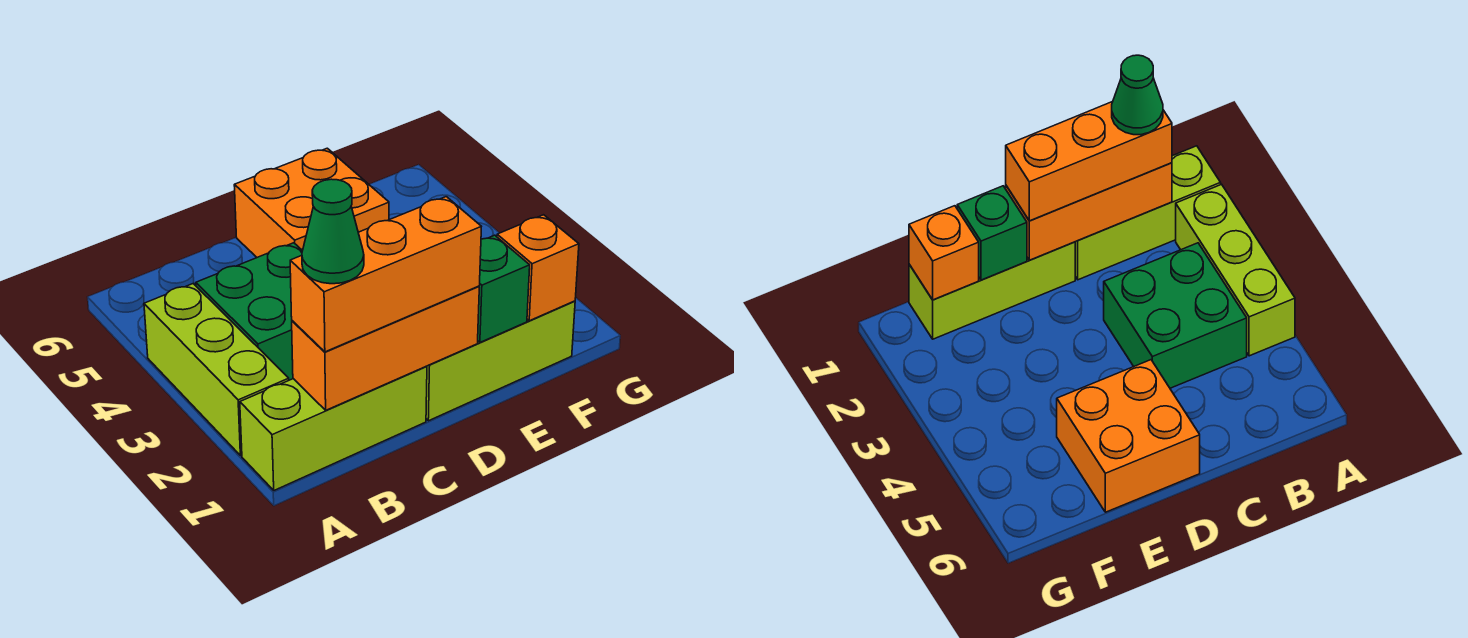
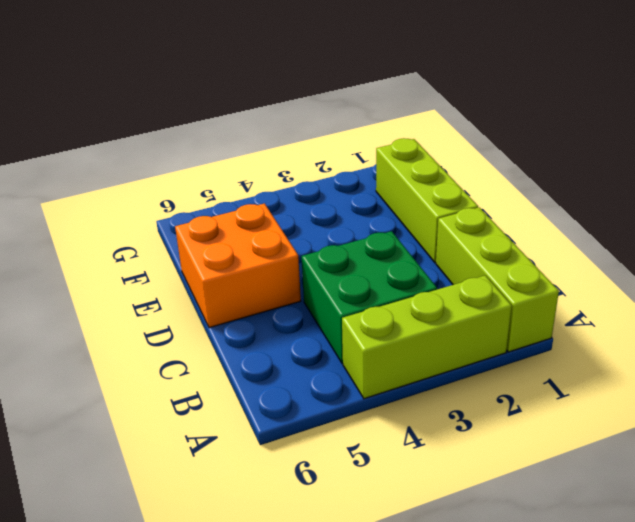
none -> orange brick B1:D1 level 2
none -> green brick E1 level 2

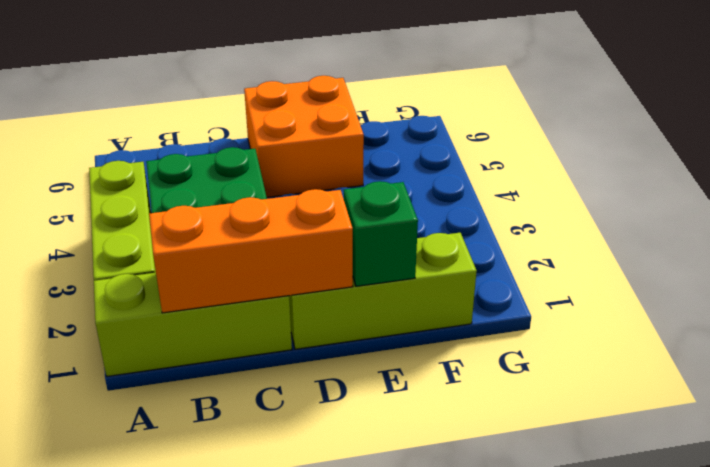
none -> orange brick F1 level 2
none -> orange brick B1:D1 level 3

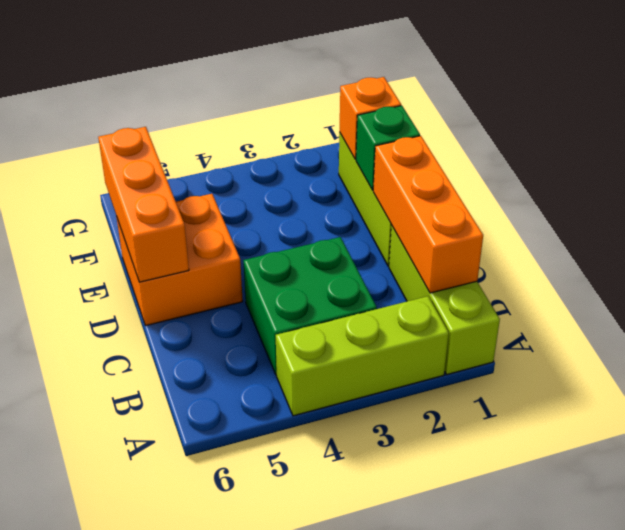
orange brick D6:F6 level 2 -> orange brick B1:D1 level 3
none -> green cone B1 level 4

